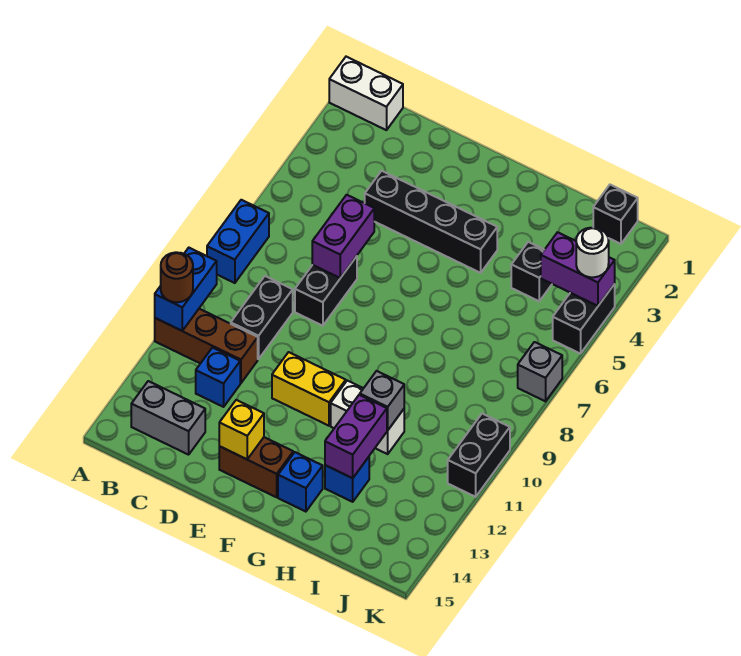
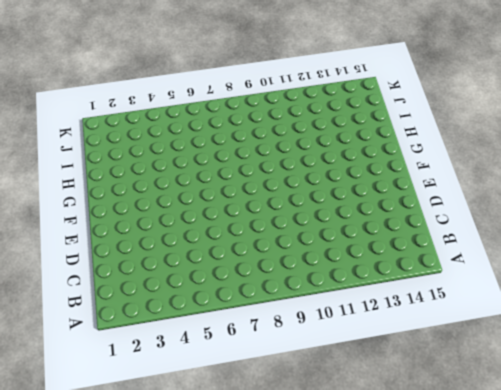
none -> white brick A1:B1 level 1
none -> blue brick A7:A8 level 1
none -> brown brick A11:C11 level 1

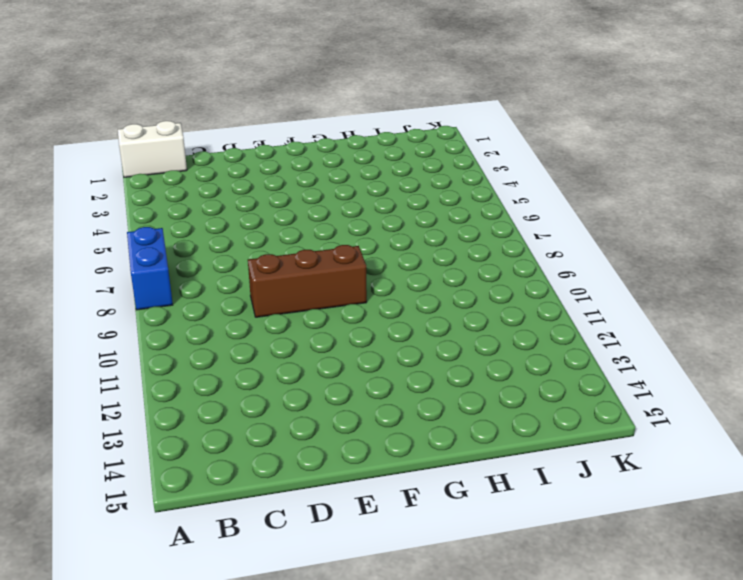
brown brick D9:F9 level 1 -> brown brick A11:C11 level 1
none -> grey brick B14:C14 level 1
none -> black brick C9:C10 level 1
none -> blue brick C12 level 1

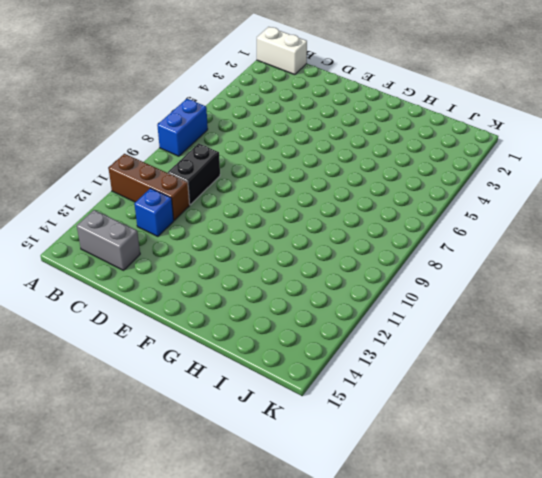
none -> black brick D4:G4 level 1
none -> black brick D7:D8 level 1
none -> yellow brick E11:F11 level 1

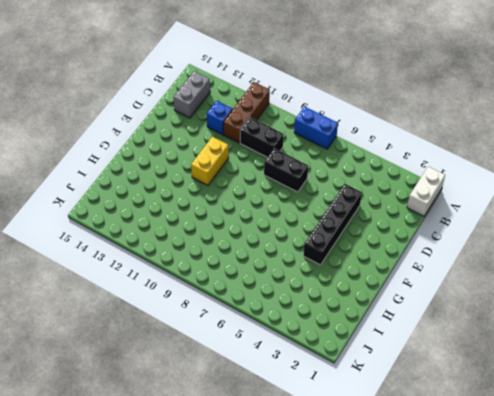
none -> brown brick E14:F14 level 1
none -> white brick G11:H11 level 1
none -> blue brick G14 level 1

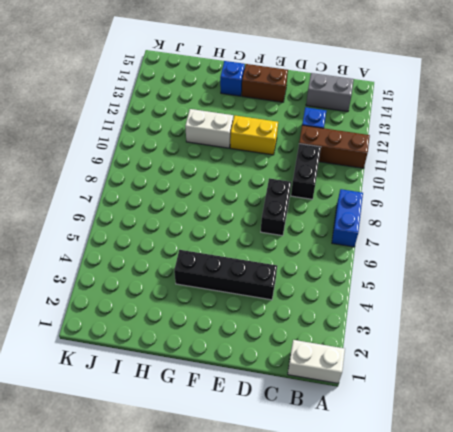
none -> blue brick H13 level 1
none -> black brick I4 level 1
none -> black brick J1 level 1

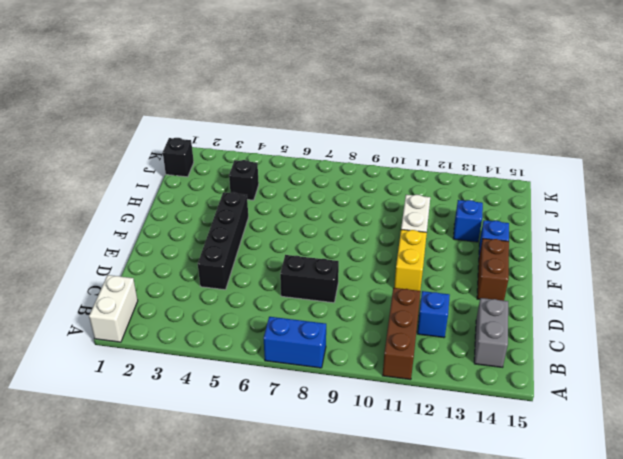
none -> black brick C9:C10 level 1
none -> black brick K4:K5 level 1
none -> grey brick K7 level 1

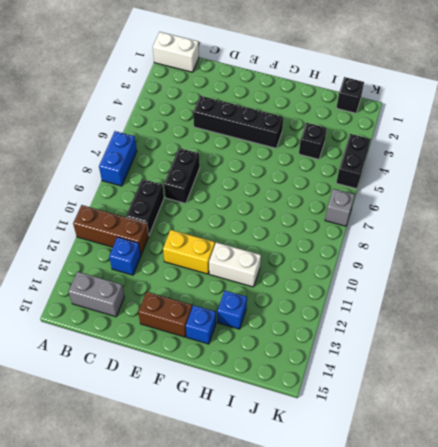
none -> black brick K10:K11 level 1
none -> blue brick A10:A11 level 2
none -> purple brick D6:D7 level 2

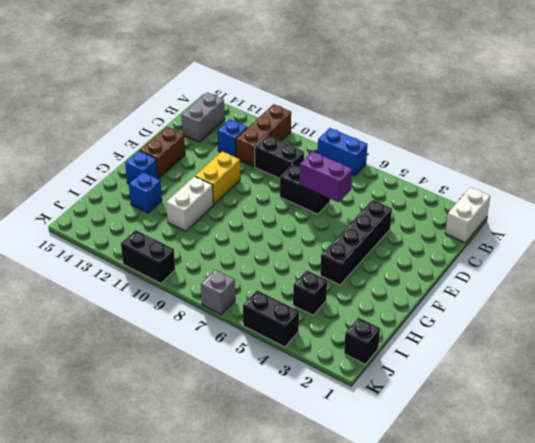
none -> blue brick A10:A11 level 2
none -> yellow brick E14 level 2
none -> grey brick H11 level 2

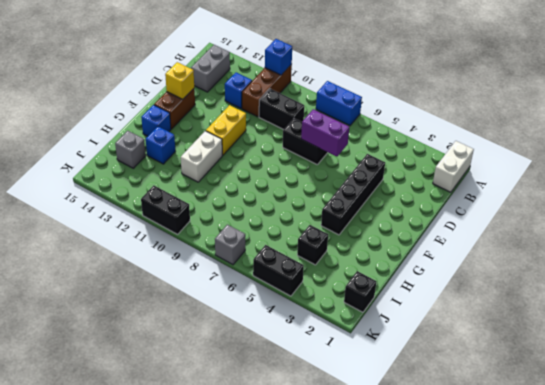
blue brick A11 level 2 -> blue brick A10:A11 level 2
grey brick I14 level 1 -> grey brick H11 level 2
none -> purple brick H12:H13 level 2
none -> purple brick J4:K4 level 2
none -> brown round brick A11 level 3

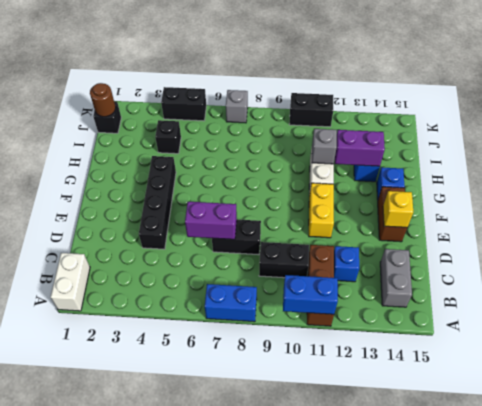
brown round brick J1 level 2 -> brown round brick A11 level 3
none -> purple brick J4:K4 level 2
none -> white round brick K4 level 3

